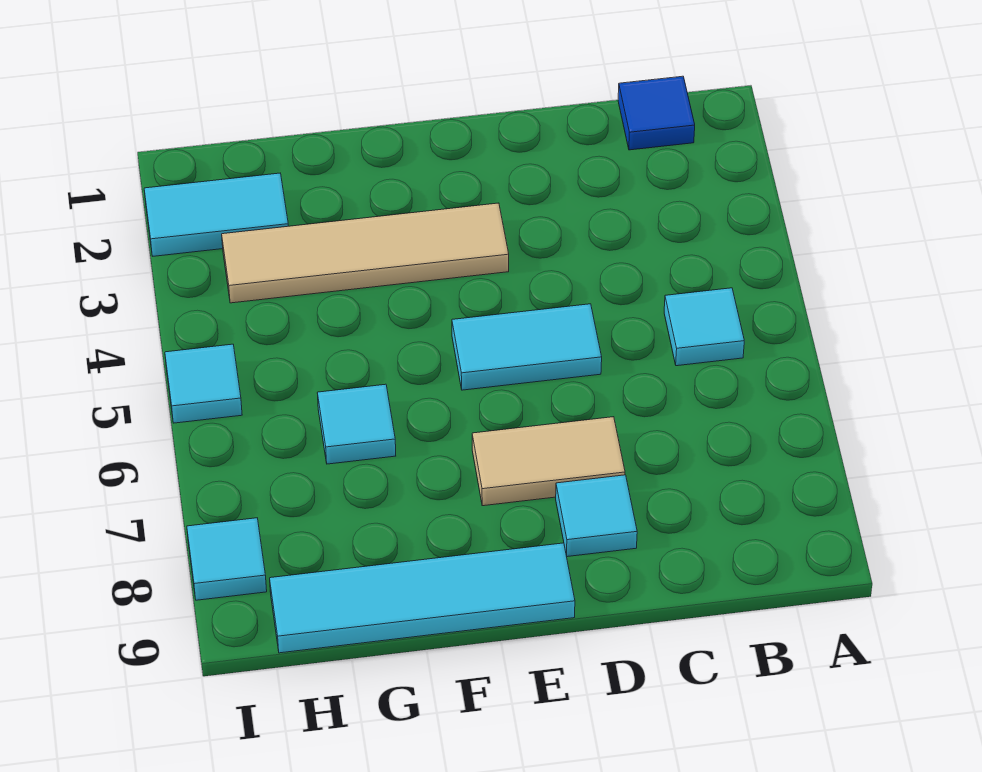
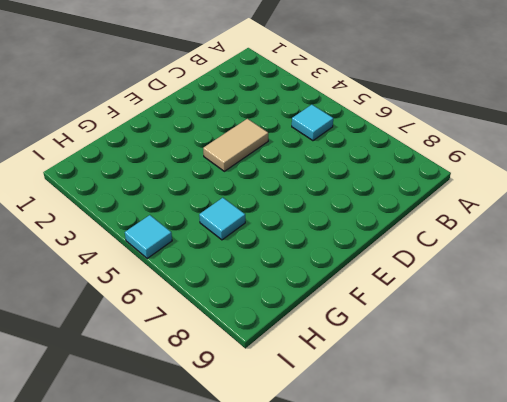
tan tile D4:E4 level 1 -> tan tile D7:E7 level 1
none -> blue tile B1 level 1
none -> cyan tile D5:E5 level 1

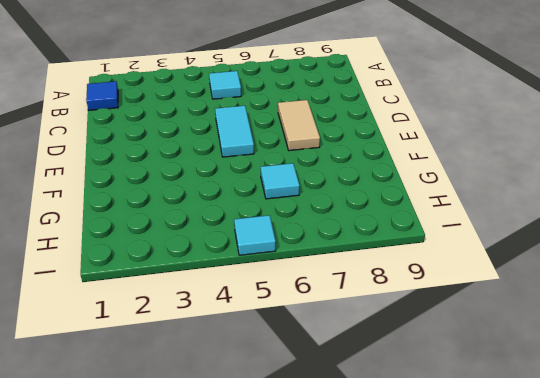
none -> cyan tile D8 level 1
none -> tan tile E3:H3 level 1

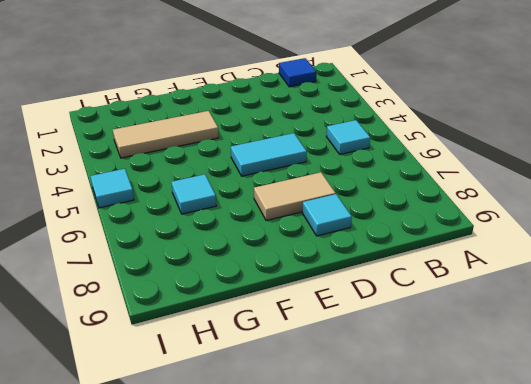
tan tile F3:H3 level 1 -> tan tile E3:H3 level 1
none -> cyan tile E9:H9 level 1
none -> cyan tile H2:I2 level 1

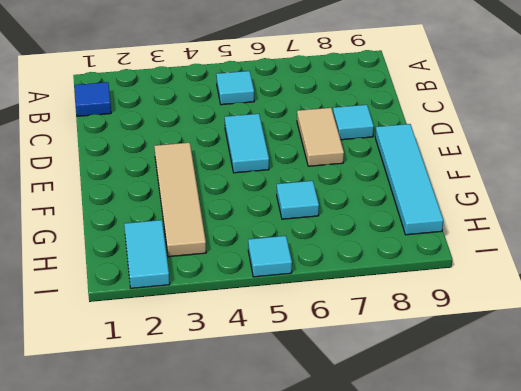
none -> cyan tile I8 level 1

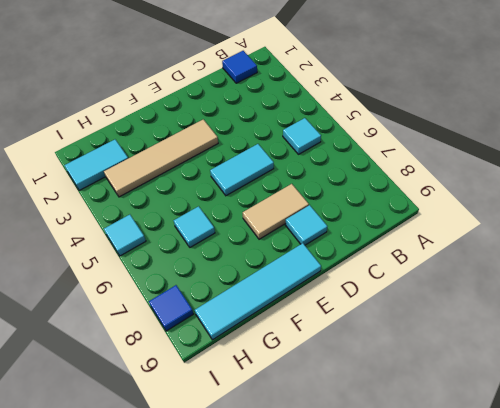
blue tile I8 level 1 -> cyan tile I8 level 1

